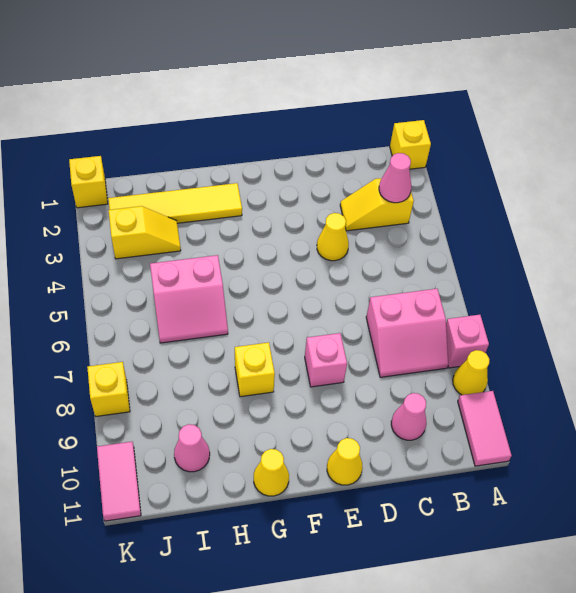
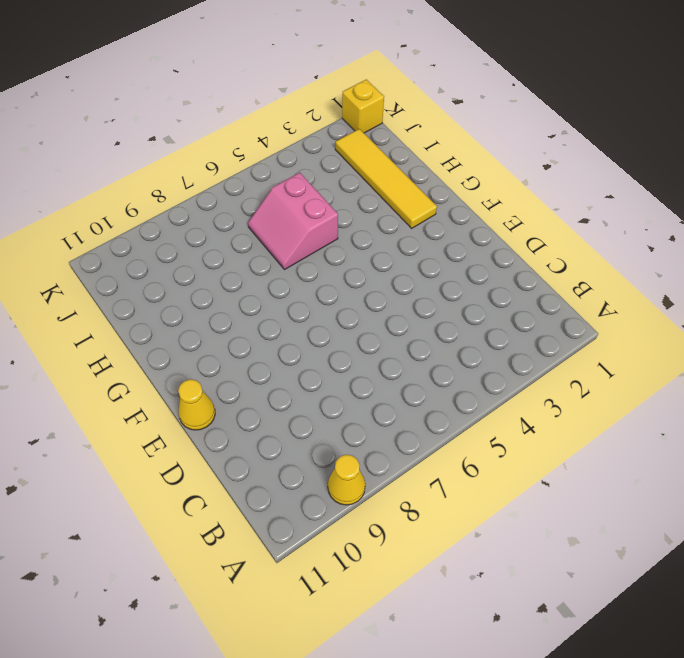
none -> yellow brick A1 level 1
none -> pink brick A8 level 1
none -> pink tile A10:A11 level 1

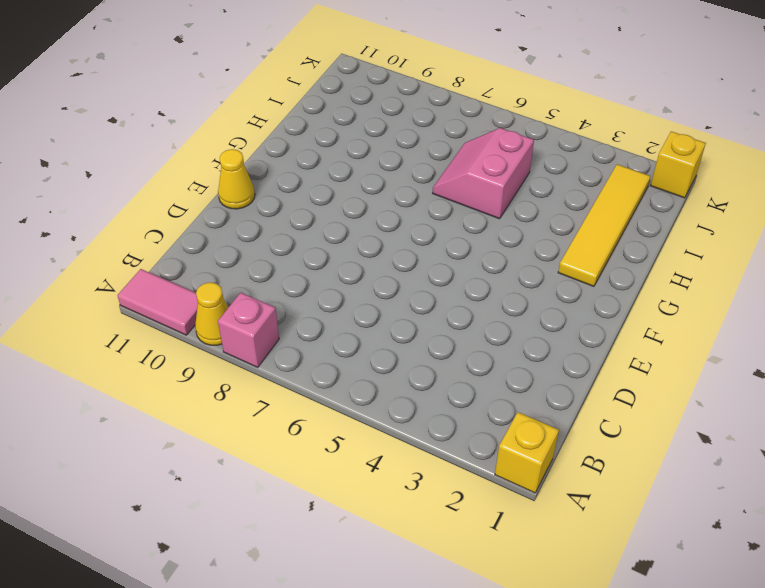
none -> yellow slope B3:C3 level 1 top B
none -> pink slope B7:C8 level 1 top 7
none -> pink cone C10 level 1

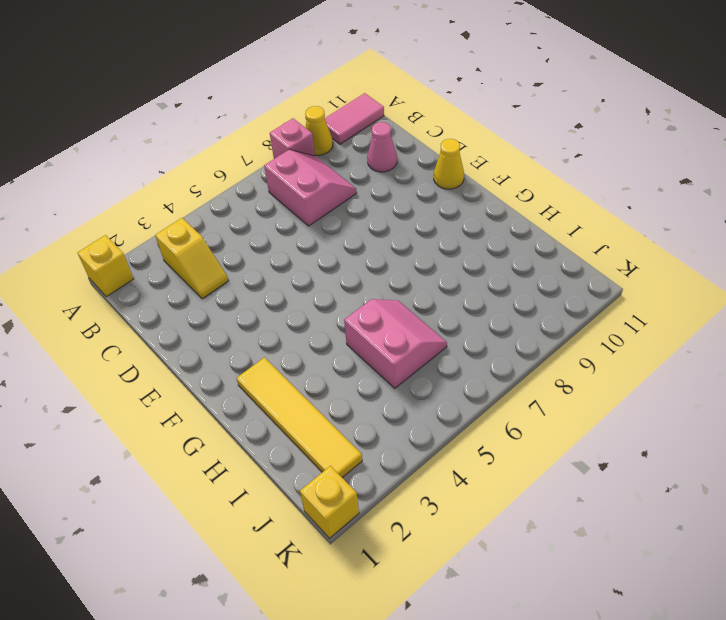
none -> yellow cone D4 level 1
none -> pink brick E8 level 1
none -> yellow brick G8 level 1

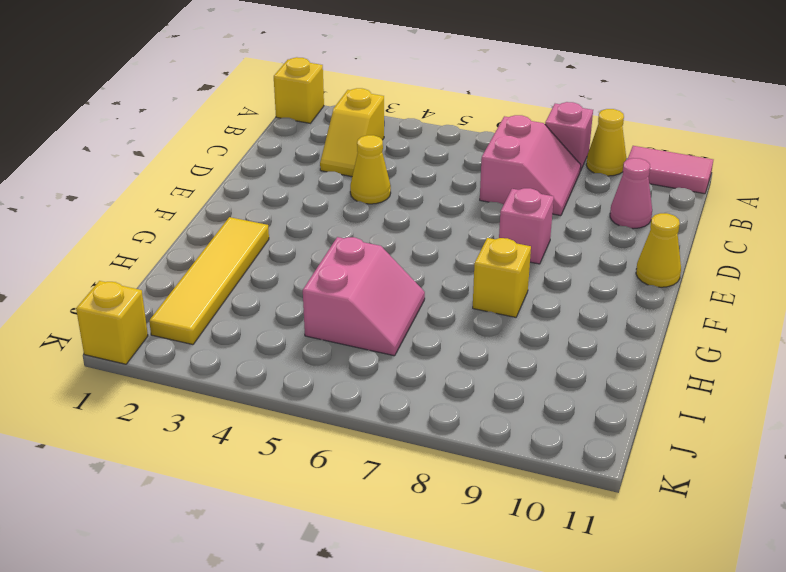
none -> yellow cone G11 level 1
none -> yellow slope I3:J3 level 1 top J
none -> pink cone I10 level 1

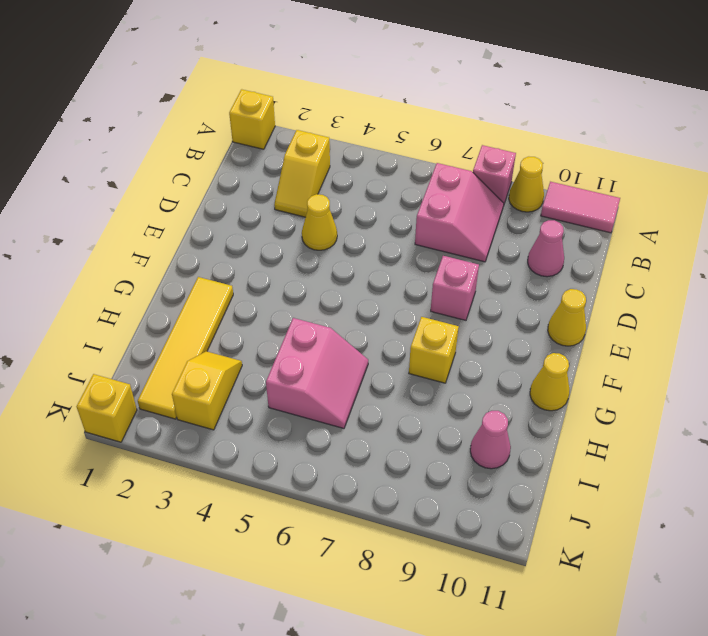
none -> yellow brick K8 level 1
none -> pink tile K10:K11 level 1
none -> pink cone B3 level 2

